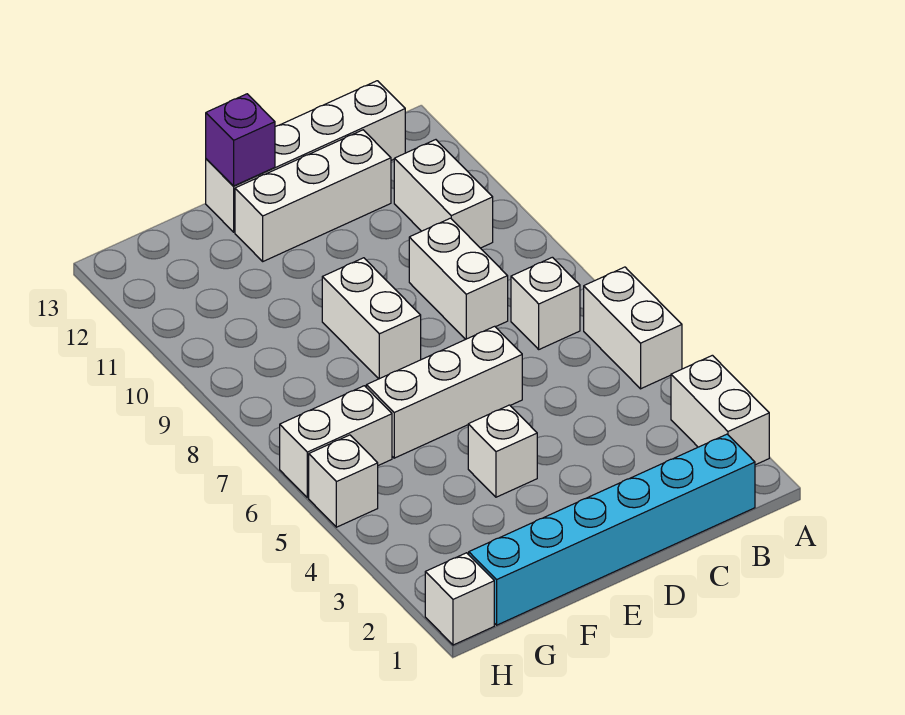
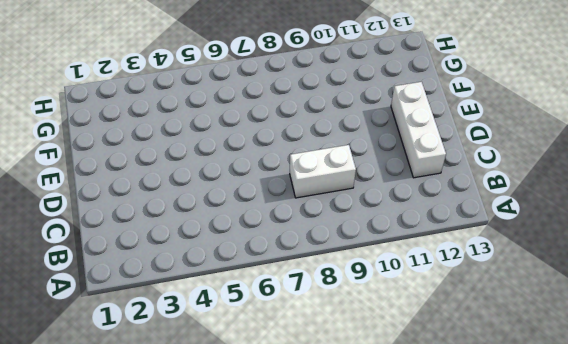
none -> white brick A2:A3 level 1
none -> white brick A5:A6 level 1
none -> cyan brick B1:G1 level 1

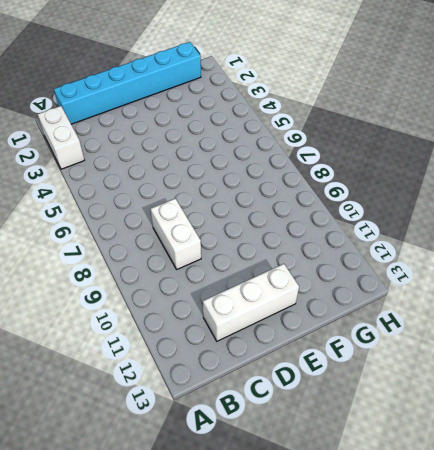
none -> white brick A5:A6 level 1
none -> white brick B7 level 1
none -> white brick B10:B11 level 1

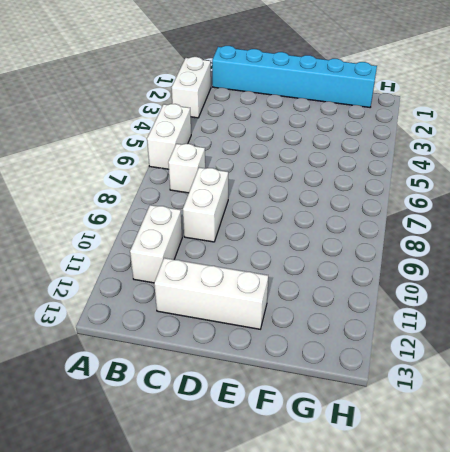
none -> white brick B13:E13 level 1
none -> white brick D6:F6 level 1
none -> white brick E4 level 1

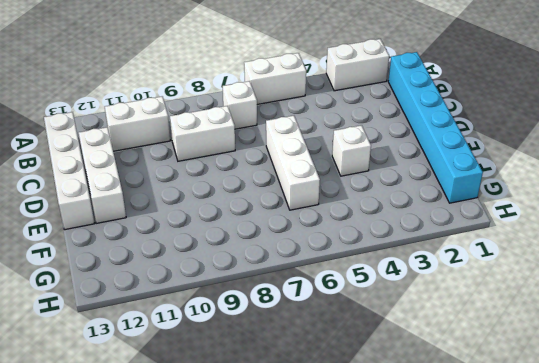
none -> white brick E8:E9 level 1
none -> white brick G6:H6 level 1
none -> white brick H1 level 1

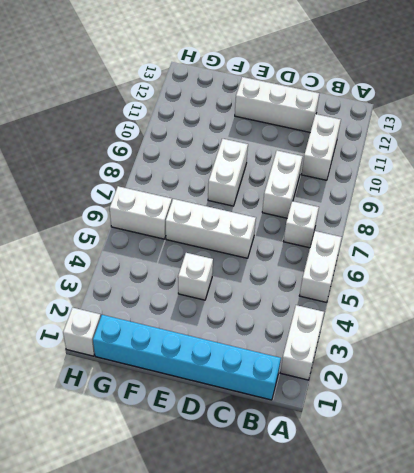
none -> white brick B13:E13 level 1
none -> white brick H5 level 1
none -> purple brick E13 level 2

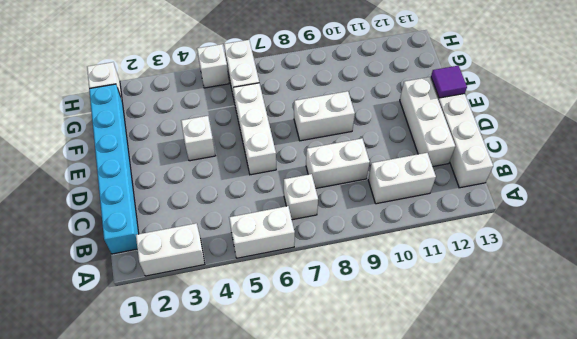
purple tile E13 level 2 -> purple brick E13 level 2

